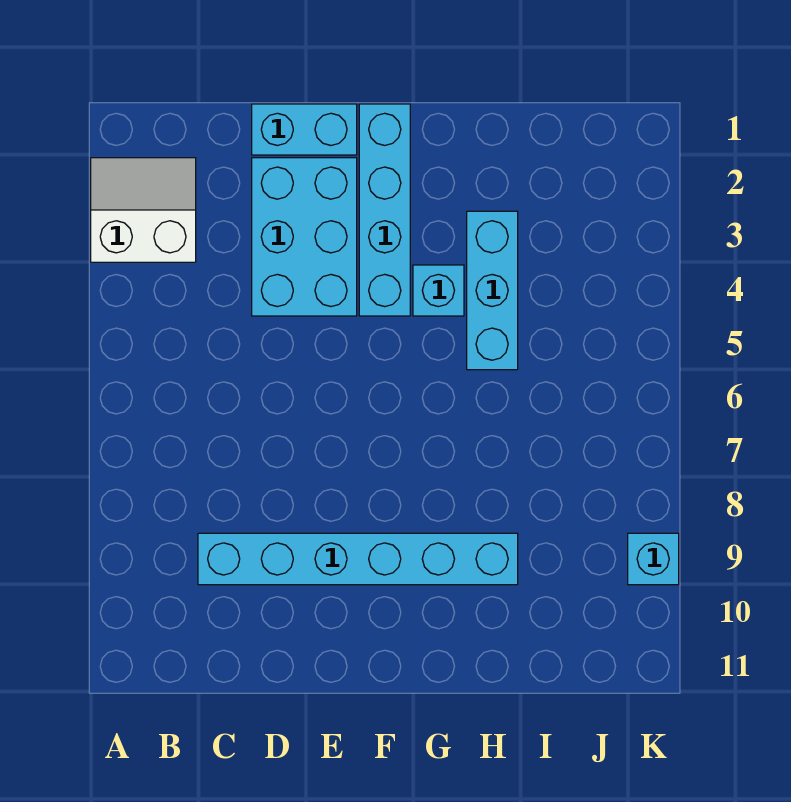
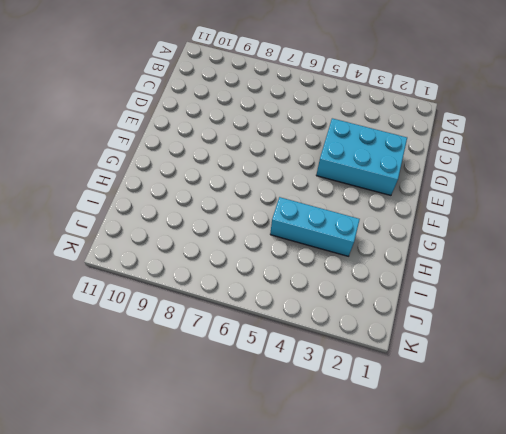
none -> white slope A2:B3 level 1 top 3
none -> cyan brick C9:H9 level 1

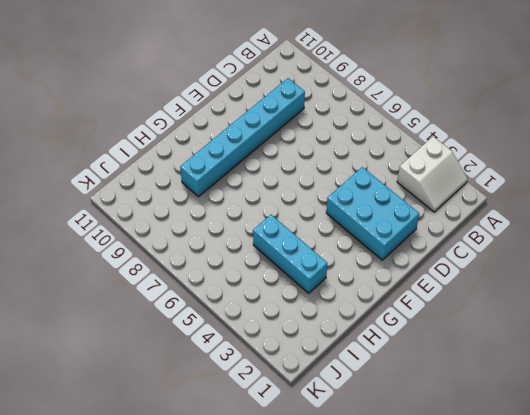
none -> cyan brick D1:E1 level 1
none -> cyan brick F1:F4 level 1

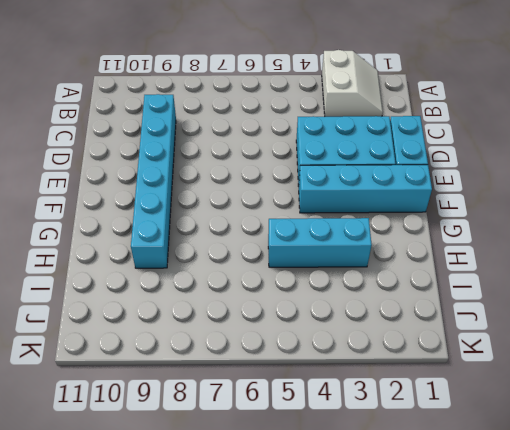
none -> cyan brick G4 level 1
none -> cyan brick K9 level 1

